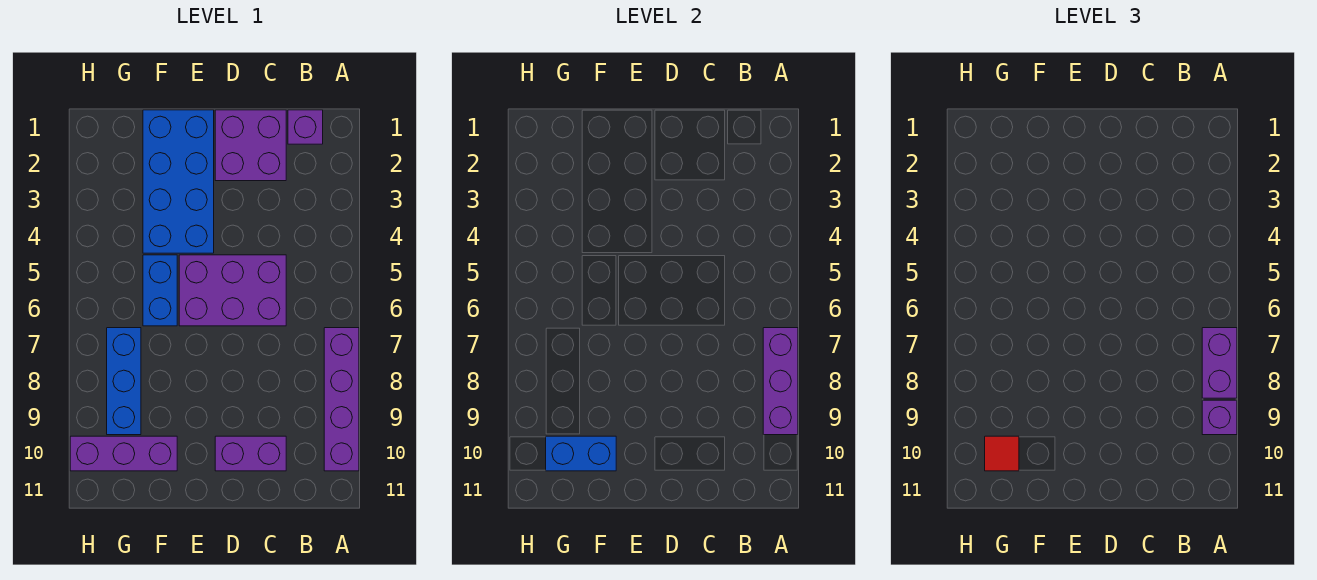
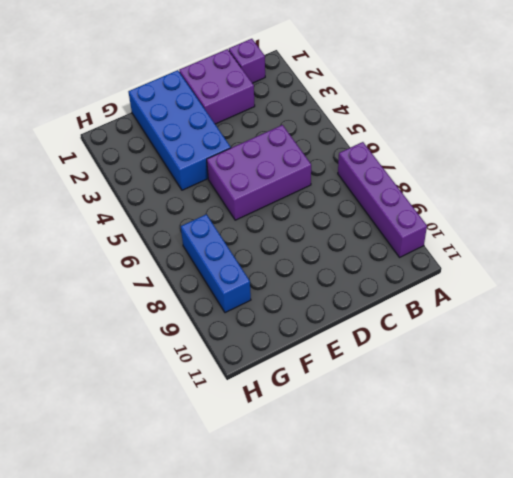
none -> purple brick C10:D10 level 1
none -> blue brick F5:F6 level 1
none -> purple brick F10:H10 level 1

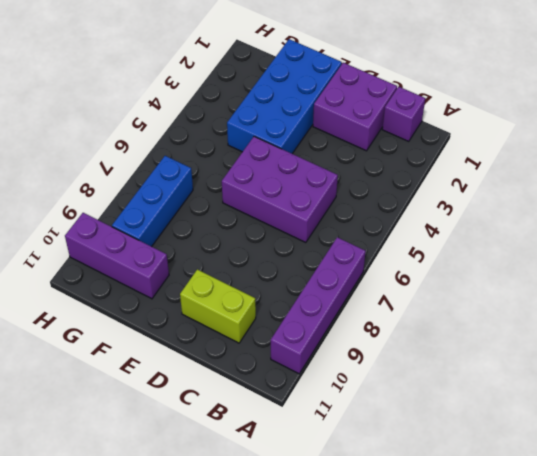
lime brick C10:D10 level 1 -> purple brick C10:D10 level 1
none -> blue brick F5:F6 level 1
none -> purple brick A7:A9 level 2
none -> blue brick F10:G10 level 2

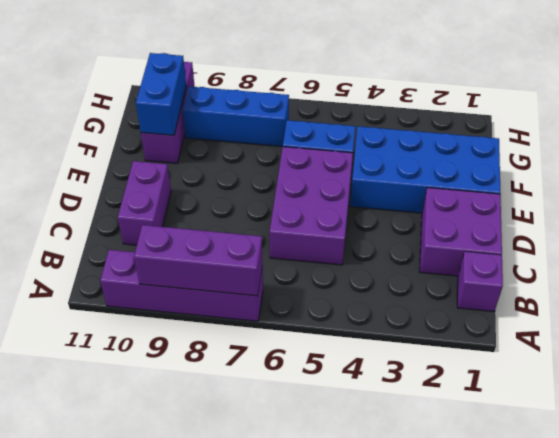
none -> purple brick A7:A8 level 3
none -> purple brick A9 level 3
none -> red tile G10 level 3

